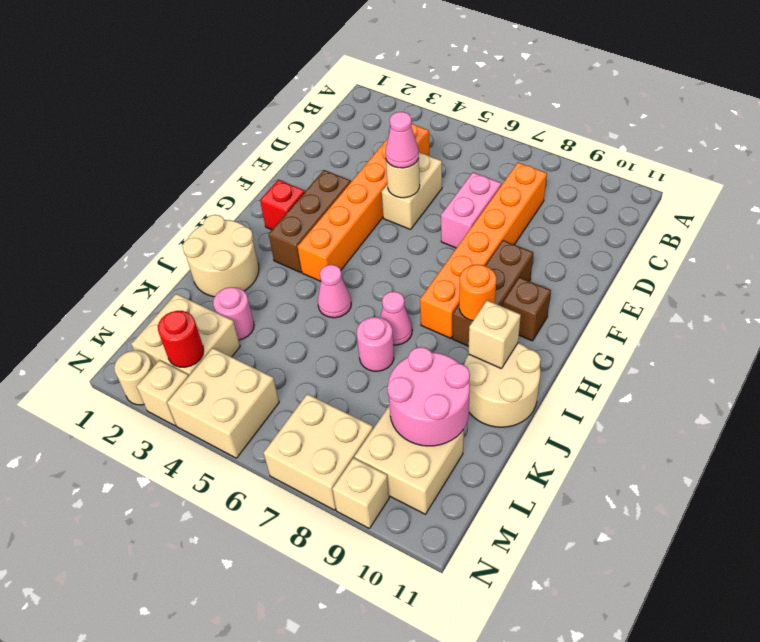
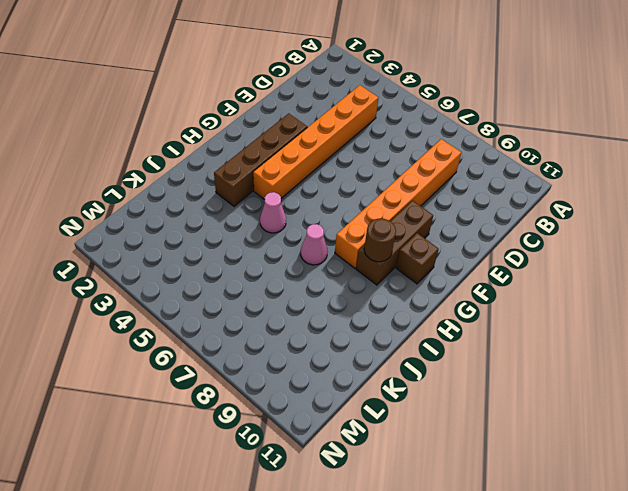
brown brick F3:I3 level 1 -> brown brick F3:H3 level 1
brown round brick H9 level 2 -> orange round brick H9 level 2
none -> tan brick D5:E5 level 1
none -> pink brick D7:E7 level 1
none -> red brick G2 level 1

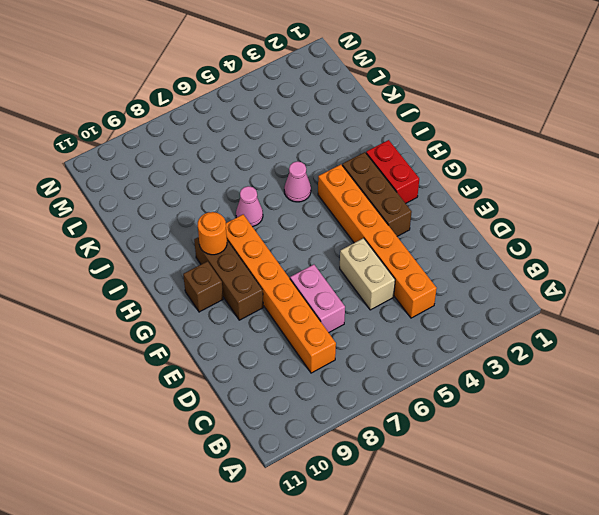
red brick G2:H2 level 1 -> red brick G2 level 1
none -> tan round brick I1:J2 level 1
none -> tan round brick I10:J11 level 1
none -> pink round brick J7 level 1

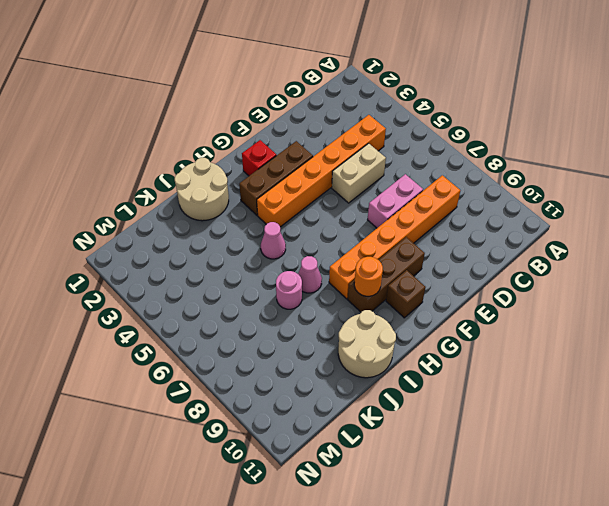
none -> pink round brick K3 level 1
none -> tan brick L2:M3 level 1
none -> tan brick L9:M10 level 1

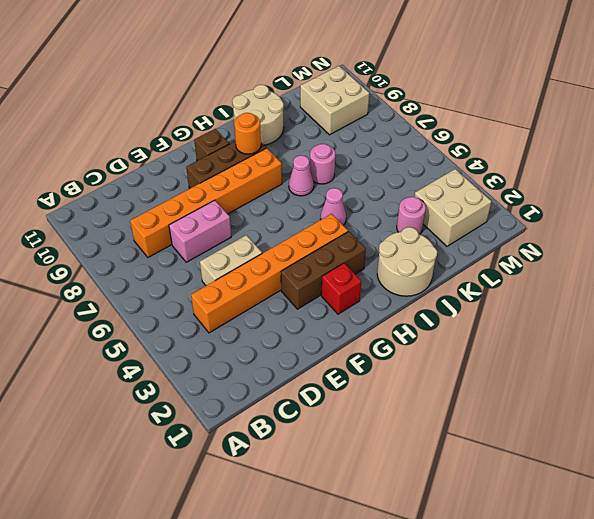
none -> tan brick M4:N5 level 1
none -> tan brick M7:N8 level 1
none -> tan round brick N2 level 1

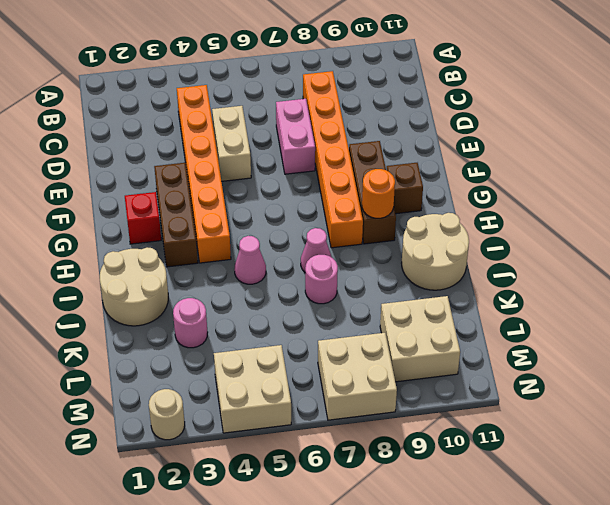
none -> tan brick L2:M3 level 1
none -> tan brick N3 level 1
none -> tan brick N9 level 1

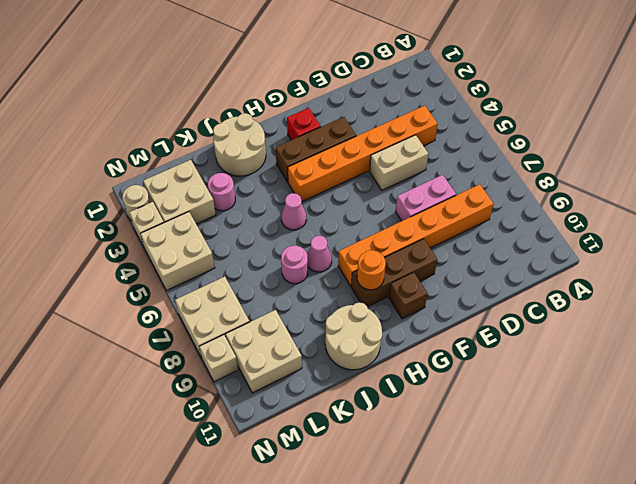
none -> tan round brick E5 level 2
none -> tan brick I10 level 2
none -> pink round brick K9:L10 level 2

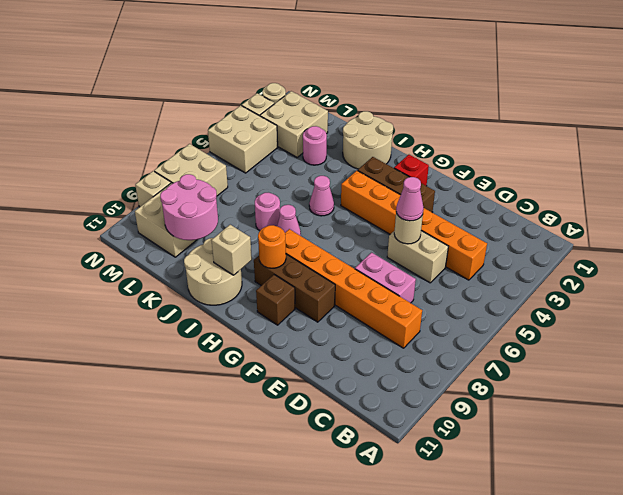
none -> red round brick M3 level 2

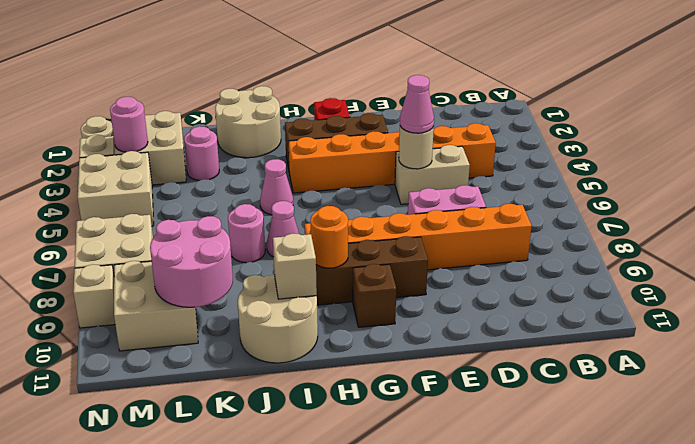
pink round brick M3 level 2 -> red round brick M3 level 2

